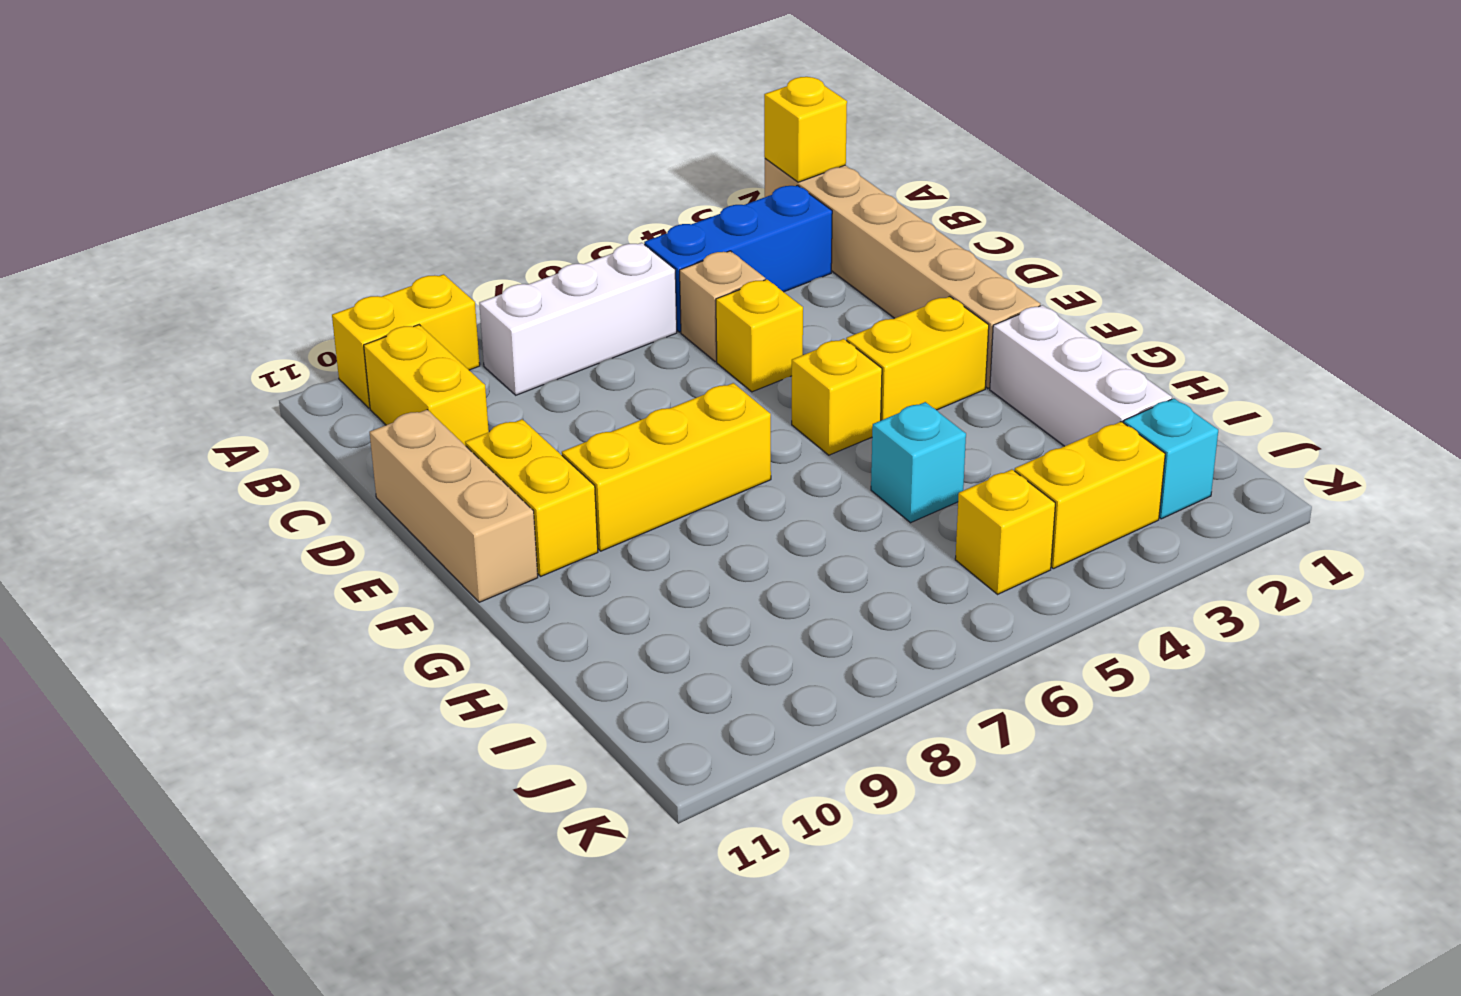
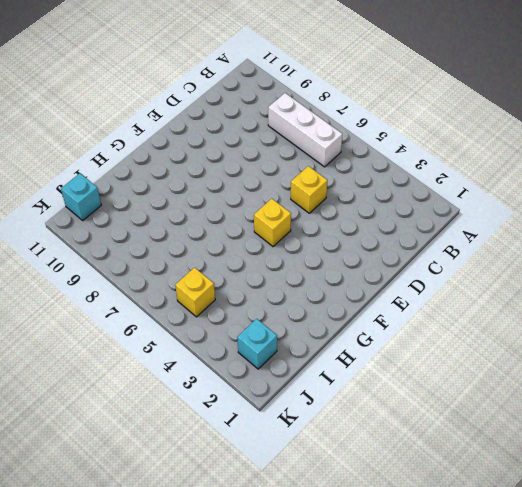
cyan brick J11 level 1 -> cyan brick H5 level 1
none -> tan brick A2:F2 level 1
none -> yellow brick A9:A10 level 1
none -> blue brick B3:B5 level 1

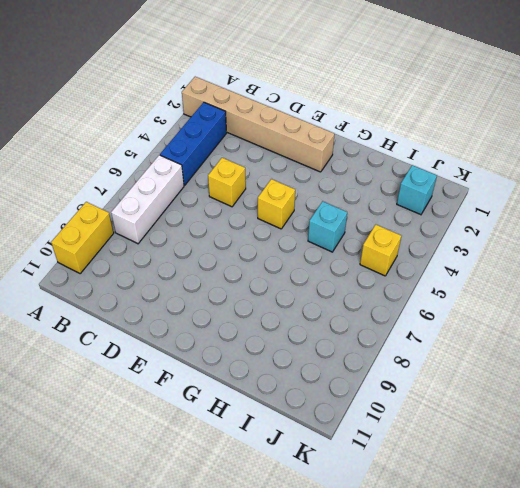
none -> yellow brick B10:C10 level 1
none -> tan brick C5 level 1
none -> tan brick D11:F11 level 1

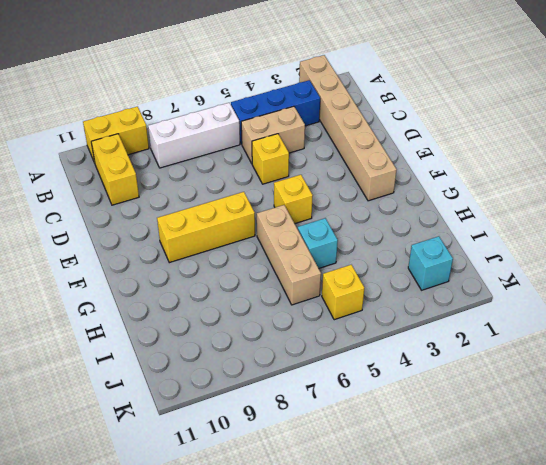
tan brick C4:C5 level 1 -> tan brick C5 level 1
tan brick G6:I6 level 1 -> tan brick D11:F11 level 1
none -> yellow brick E10:F10 level 1
none -> yellow brick F3:F4 level 1
none -> white brick G2:I2 level 1

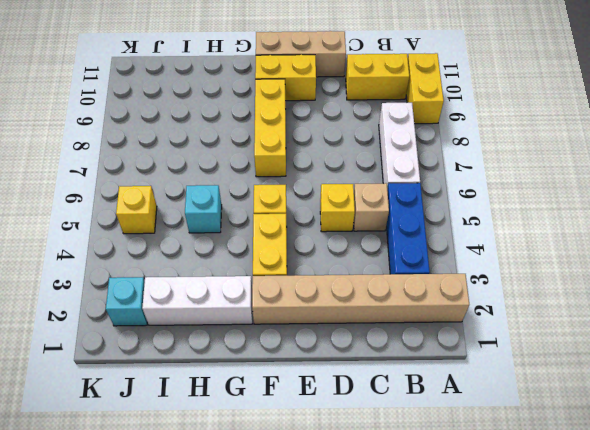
none -> yellow brick J3:J4 level 1
none -> yellow brick A2 level 2

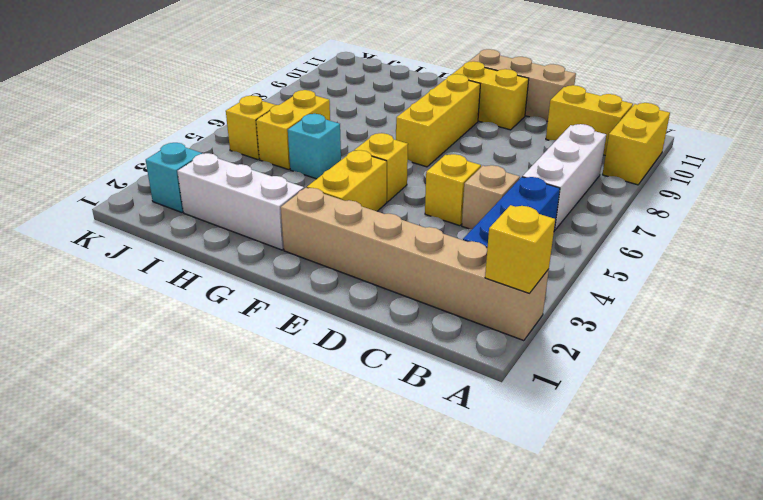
yellow brick I5:I6 level 1 -> yellow brick J3:J4 level 1

